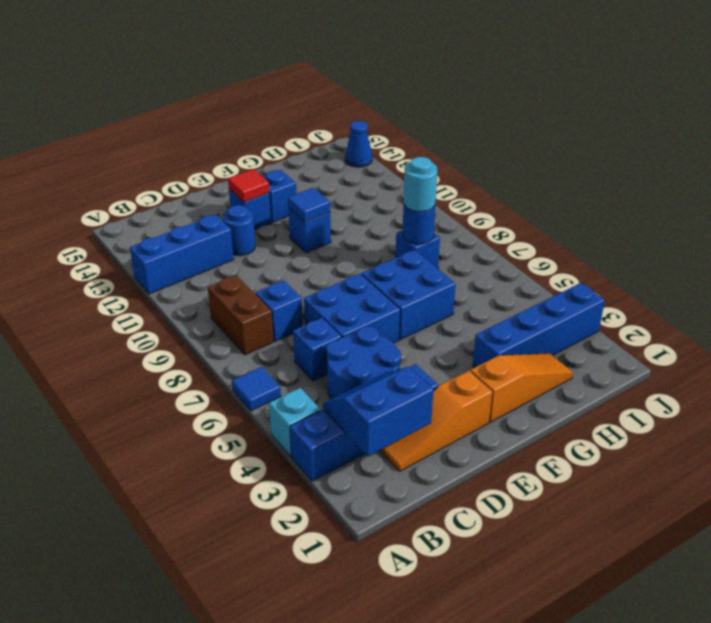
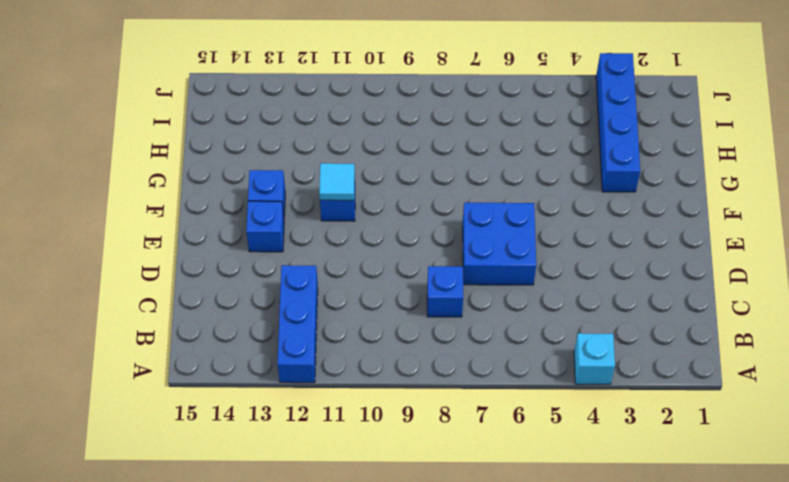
cyan tile F11 level 2 -> blue tile F11 level 2
none -> blue brick A3:D3 level 1
none -> blue tile A6 level 1
none -> brown brick B8:B9 level 1

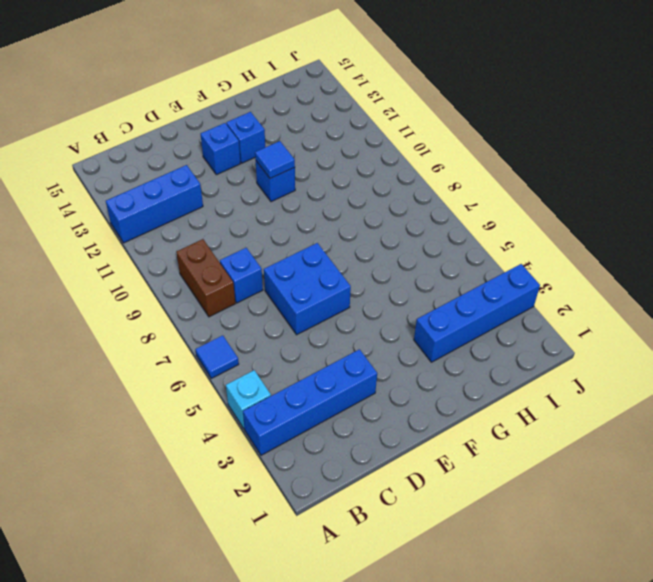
none -> orange slope C2:E2 level 1 top E
none -> blue round brick C4:D5 level 1
none -> blue brick C6 level 1

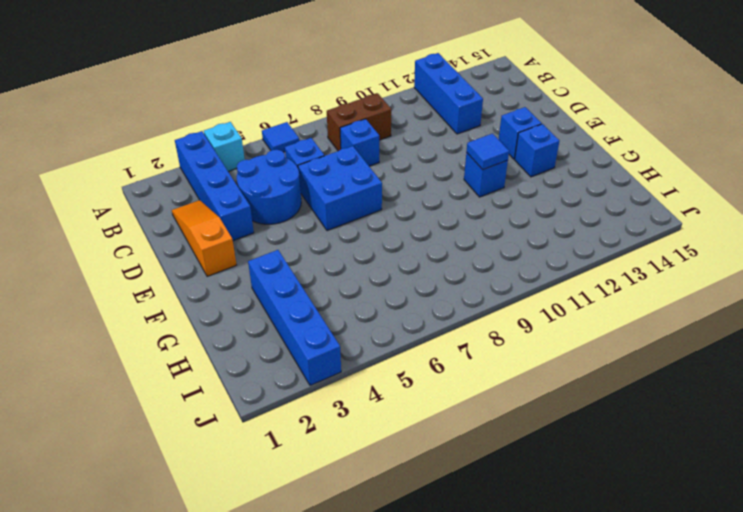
none -> blue round brick D12 level 1
none -> orange slope F2:H2 level 1 top F
none -> blue brick F6:G7 level 1

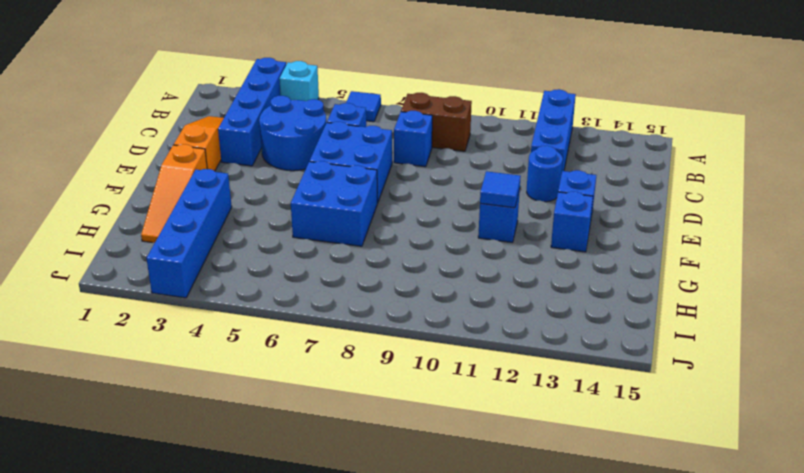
none -> blue brick H8 level 1
none -> blue cone J14 level 1
none -> blue slope B2:C3 level 2 top 2

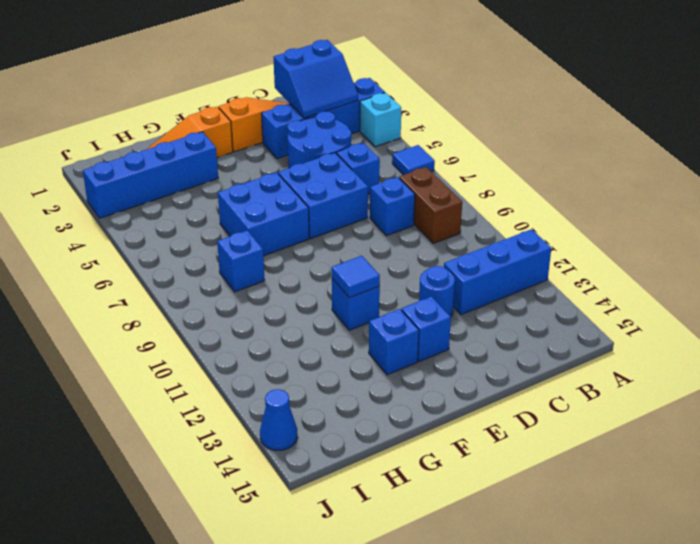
none -> red tile E13 level 2
none -> blue round brick H8 level 2
none -> cyan round brick H8 level 3

